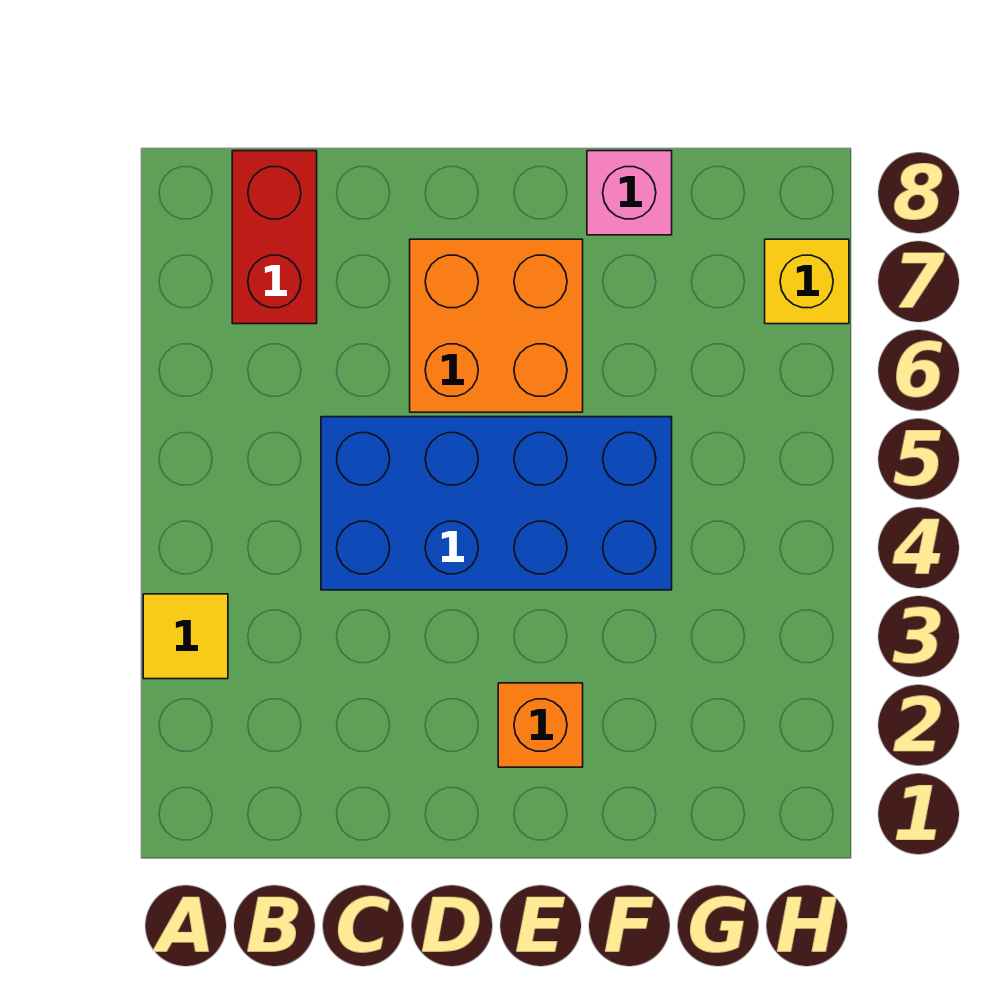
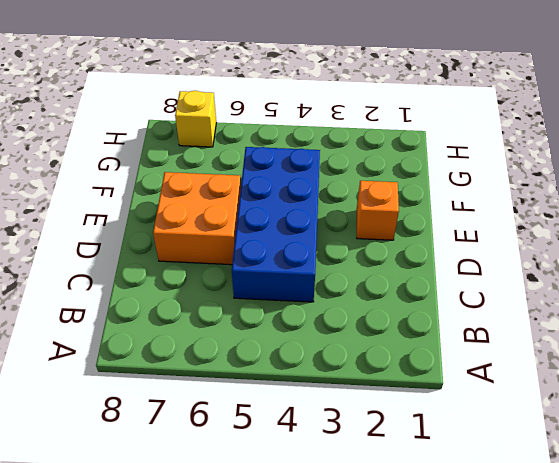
none -> yellow tile A3 level 1
none -> red brick B7:B8 level 1

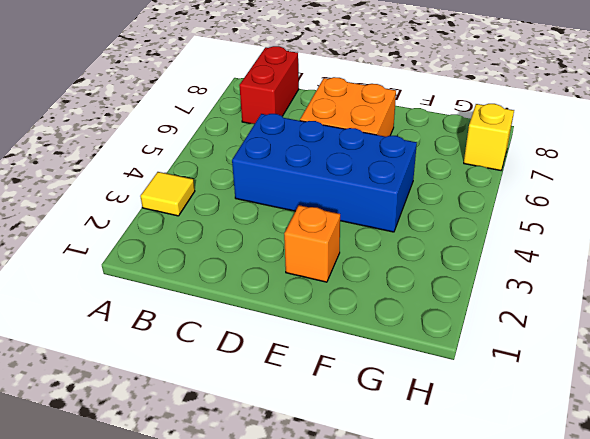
none -> pink brick F8 level 1

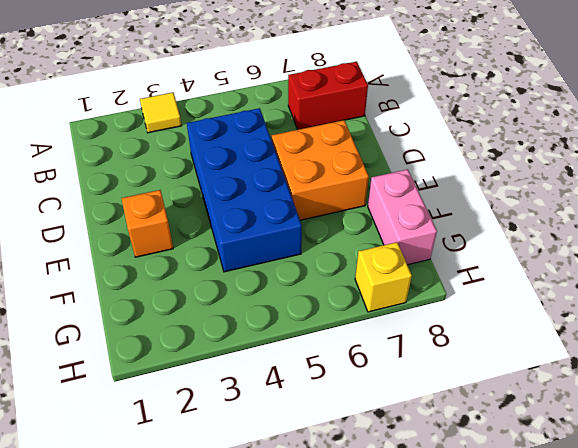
pink brick F8:G8 level 1 -> pink brick F8 level 1

